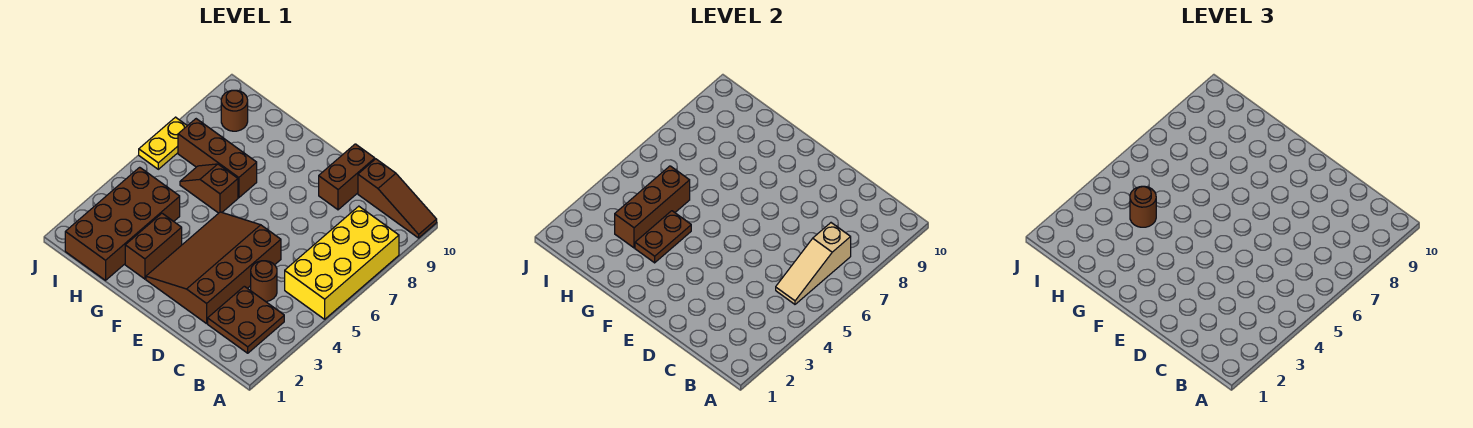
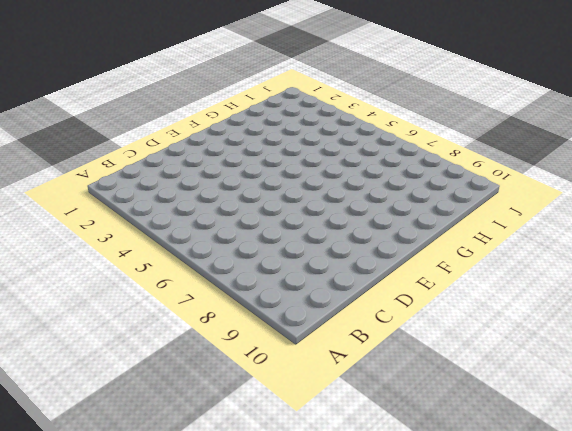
none -> yellow brick A5:B8 level 1
none -> brown slope A10:C10 level 1 top C
none -> brown plate B2:C3 level 1

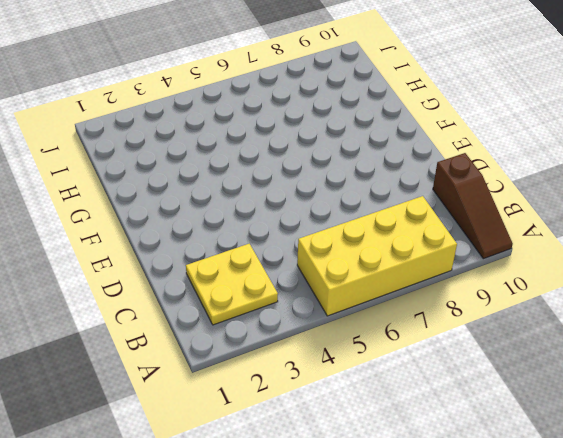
yellow plate B2:C3 level 1 -> brown plate B2:C3 level 1
none -> brown round brick C4 level 1
none -> brown slope D2:F5 level 1 top D
none -> brown brick D9:D10 level 1

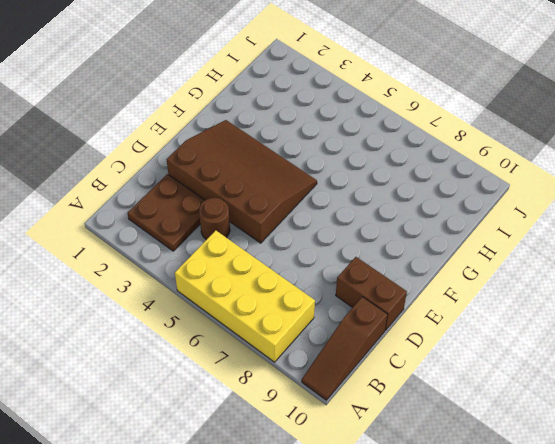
none -> brown brick G2:G3 level 1
none -> brown slope G6:H6 level 1 top G
none -> brown brick G7:I7 level 1

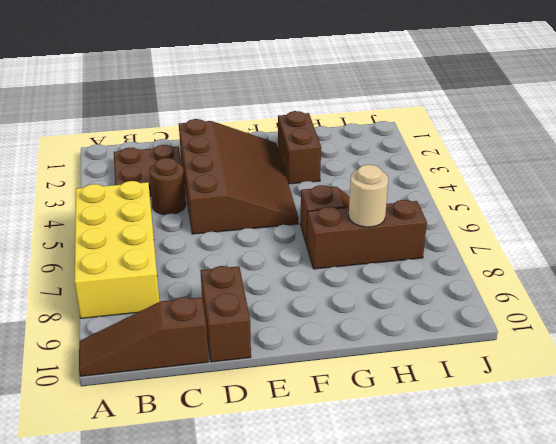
tan round brick H7 level 2 -> none
none -> brown brick H1:I4 level 1
none -> brown round brick I9 level 1
none -> yellow plate J6:J7 level 1

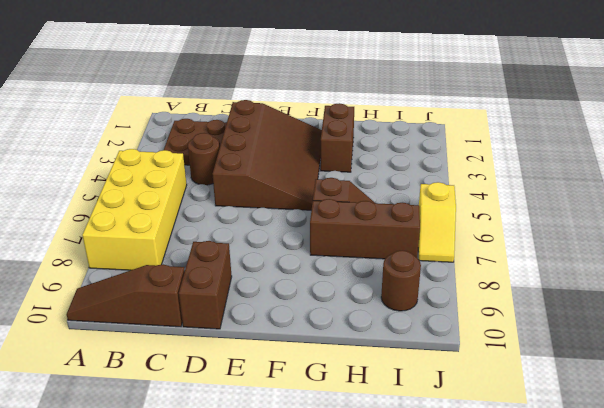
yellow slope J6:J7 level 1 top 6 -> yellow plate J6:J7 level 1
none -> brown brick H1:I4 level 1
none -> tan slope B5:B7 level 2 top 7
none -> brown plate G3:G4 level 2

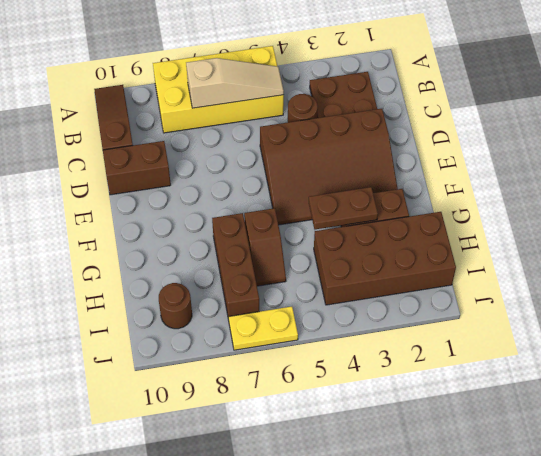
none -> brown brick H3:H5 level 2
none -> brown round brick H4 level 3

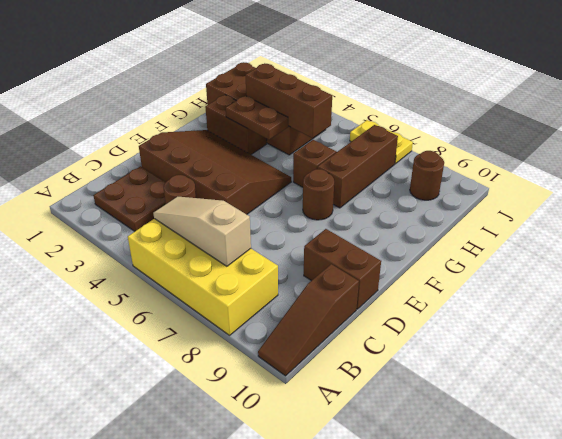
brown round brick F7 level 1 -> brown round brick H4 level 3

